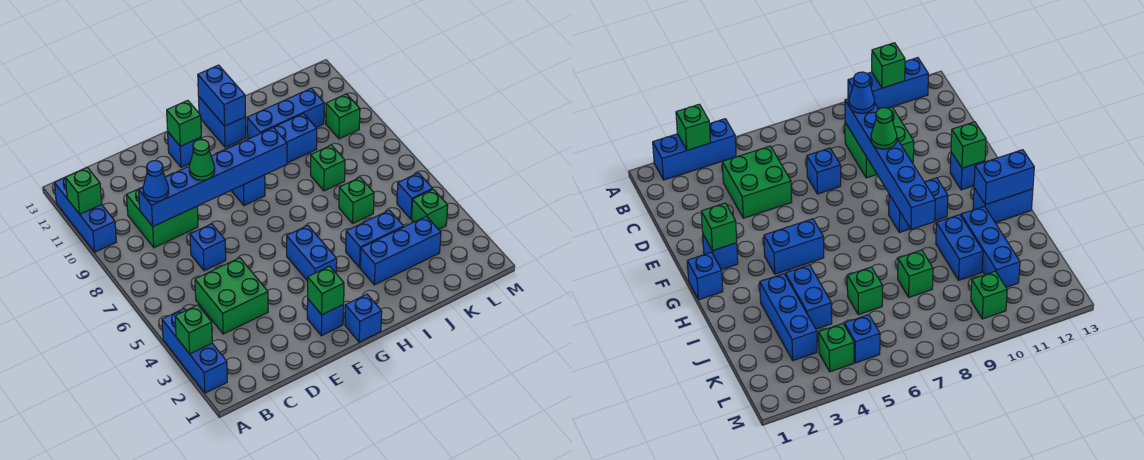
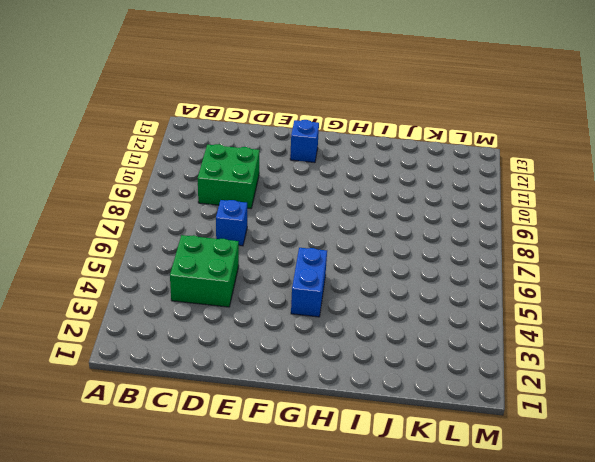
none -> blue brick A2:A4 level 1
none -> blue brick A10:A12 level 1
none -> blue brick F2 level 1

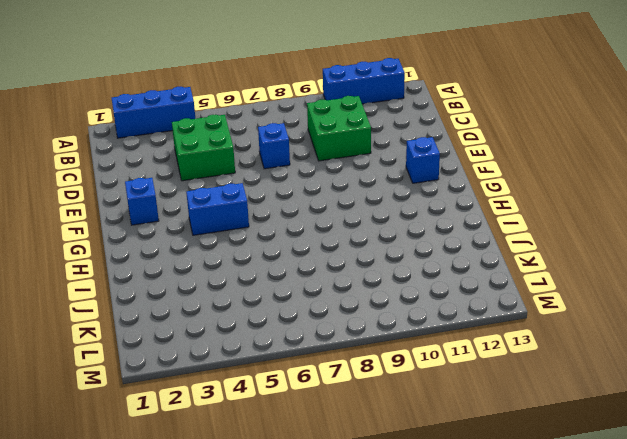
none -> blue brick G1 level 1
none -> blue brick G9:G10 level 1
none -> blue brick H12:H13 level 1

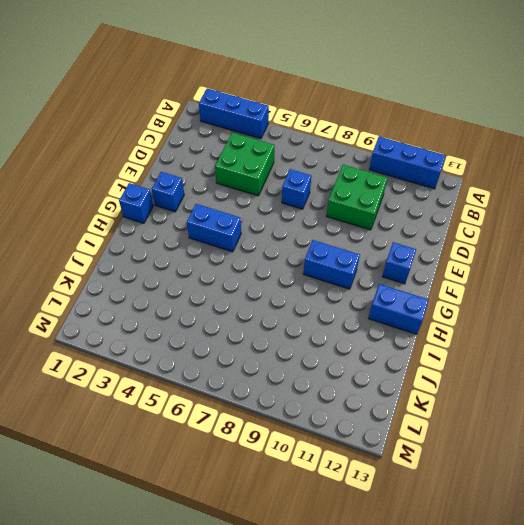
none -> blue brick I3:K3 level 1
none -> blue brick I4:J4 level 1
none -> blue brick I10:J10 level 1

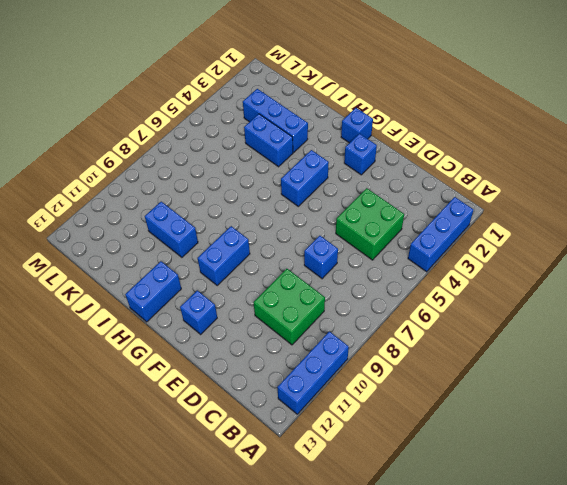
none -> blue brick I11:K11 level 1
none -> green brick J6 level 1
none -> green brick J8 level 1

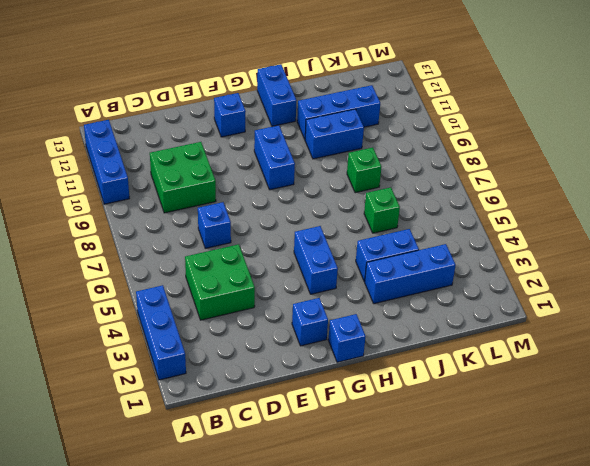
none -> green brick L4 level 1
none -> blue brick L5 level 1
none -> green brick L10 level 1

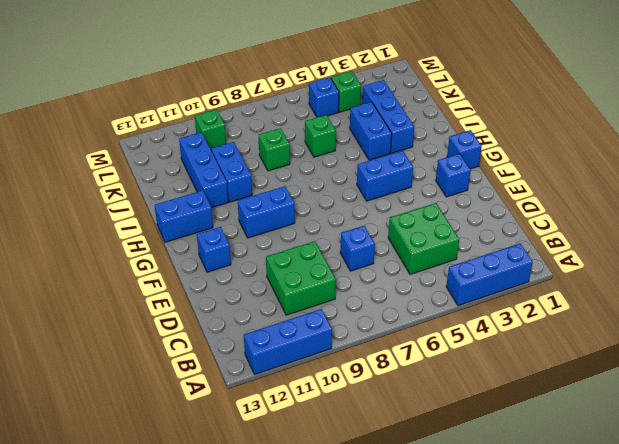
none -> green brick A3 level 2
none -> green brick A11 level 2
none -> blue brick C9:H9 level 2

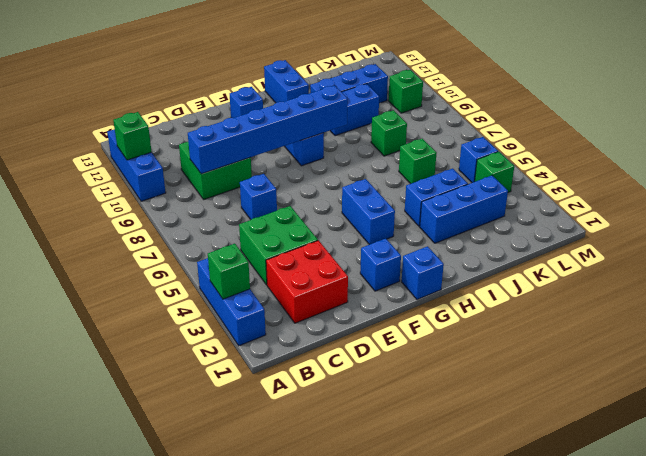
red brick C2:D3 level 1 -> none
none -> green brick F2 level 2
none -> green brick F12 level 2
none -> blue brick H12:H13 level 2

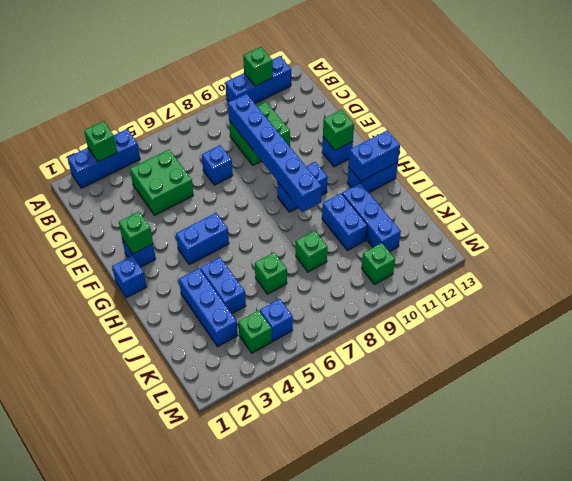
none -> blue cone C9 level 3
none -> green cone E9 level 3

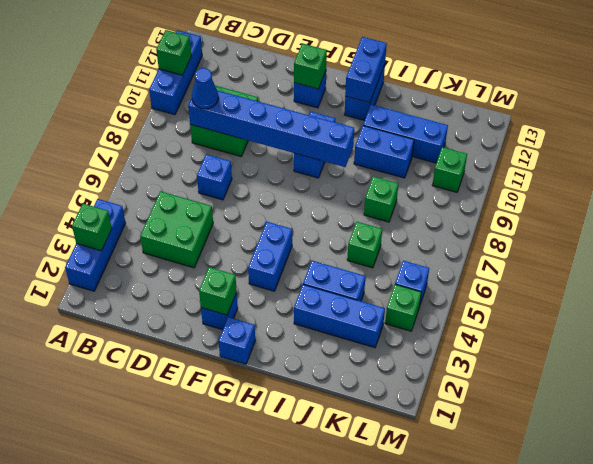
none -> green cone E9 level 3

